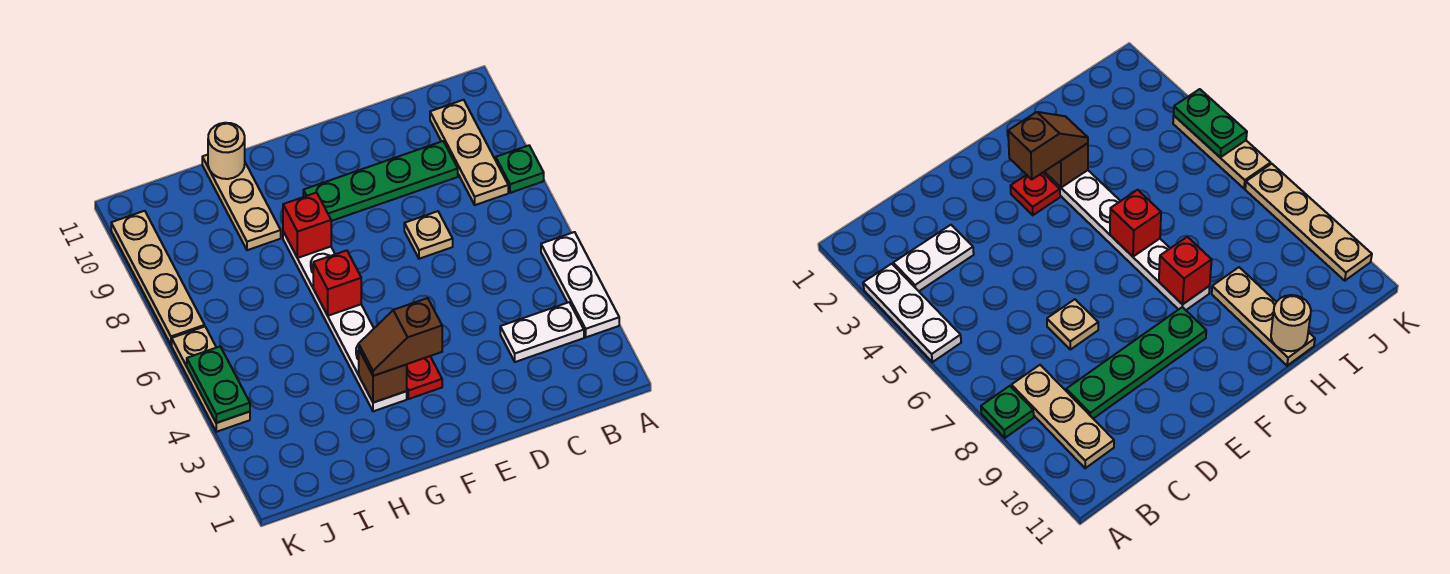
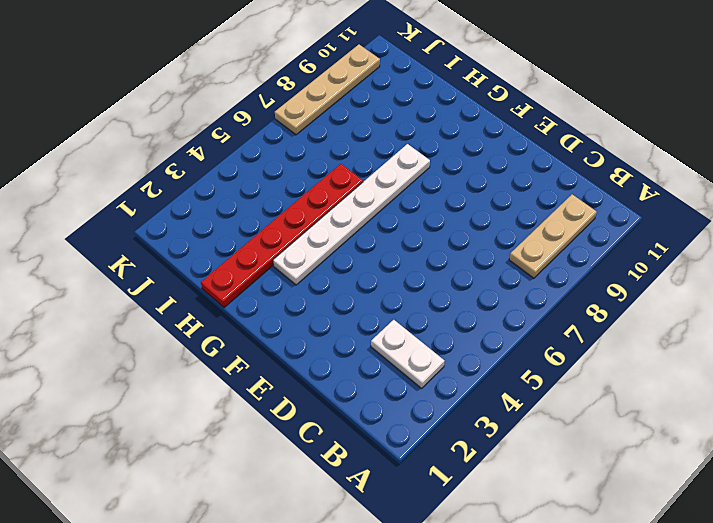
red plate H1:H6 level 1 -> none
none -> white plate A3:A5 level 1
none -> green plate A8 level 1
none -> green plate C9:F9 level 1

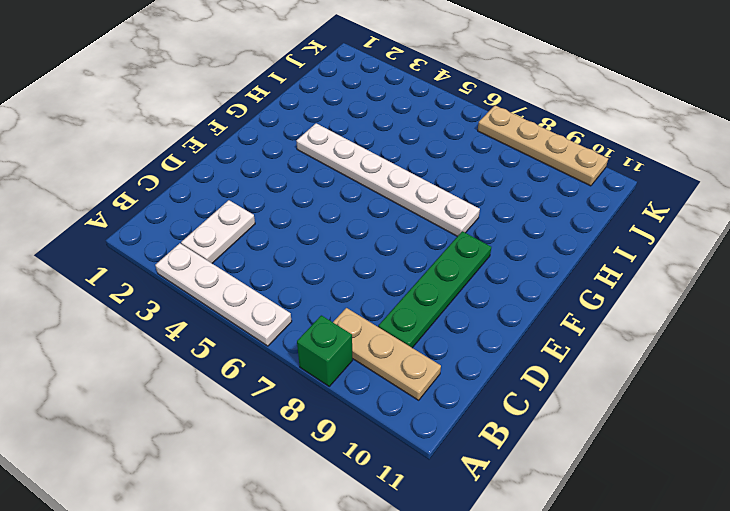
white plate A3:A6 level 1 -> white plate A3:A5 level 1
green brick A8 level 1 -> green plate A8 level 1
none -> tan plate D7 level 1
none -> red plate F3 level 1
none -> tan plate H9:H11 level 1

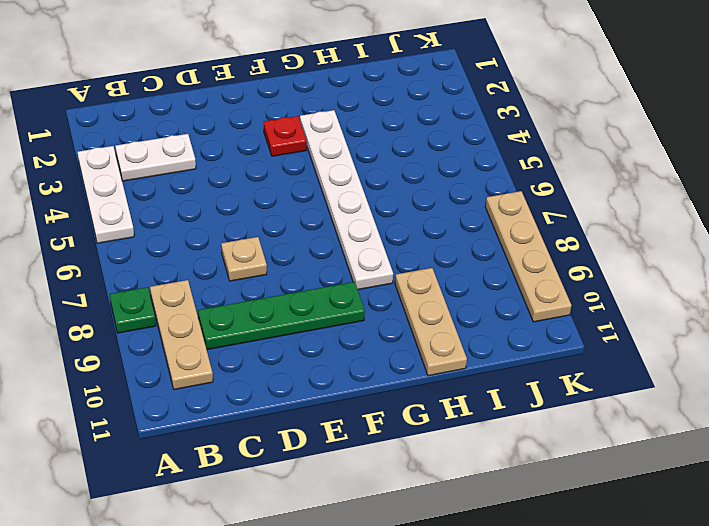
none -> tan plate K4:K6 level 1
none -> brown brick G3 level 2
none -> red brick G6 level 2

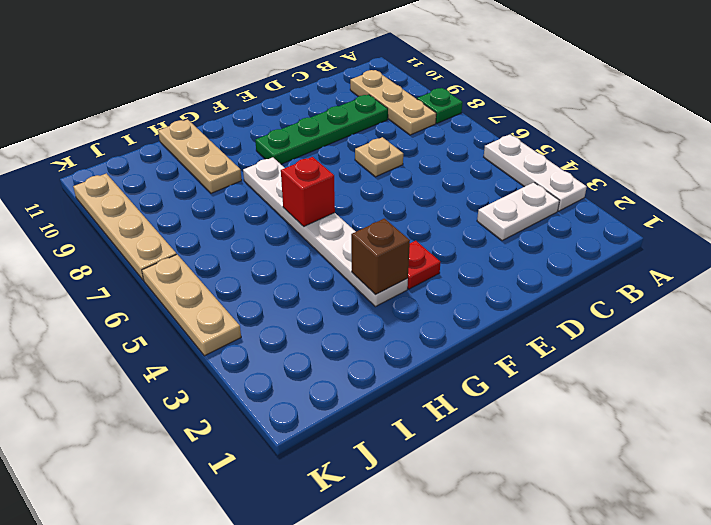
none -> red brick G8 level 2
none -> tan round brick H11 level 2
none -> green plate K4:K5 level 2

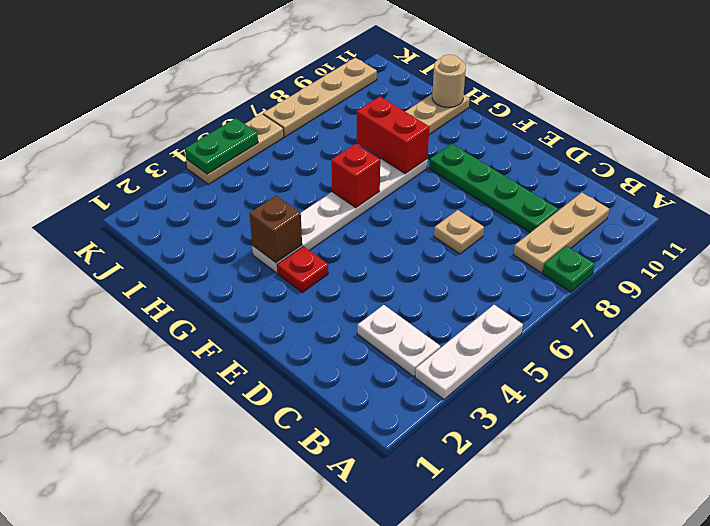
red brick G8:H8 level 2 -> red brick G8 level 2
none -> brown slope F3:G3 level 3 top F

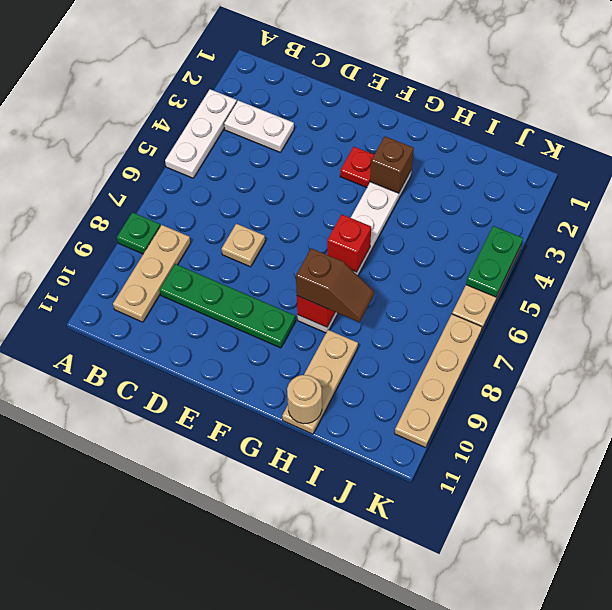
brown slope G8:H8 level 3 top G -> brown slope F3:G3 level 3 top F

